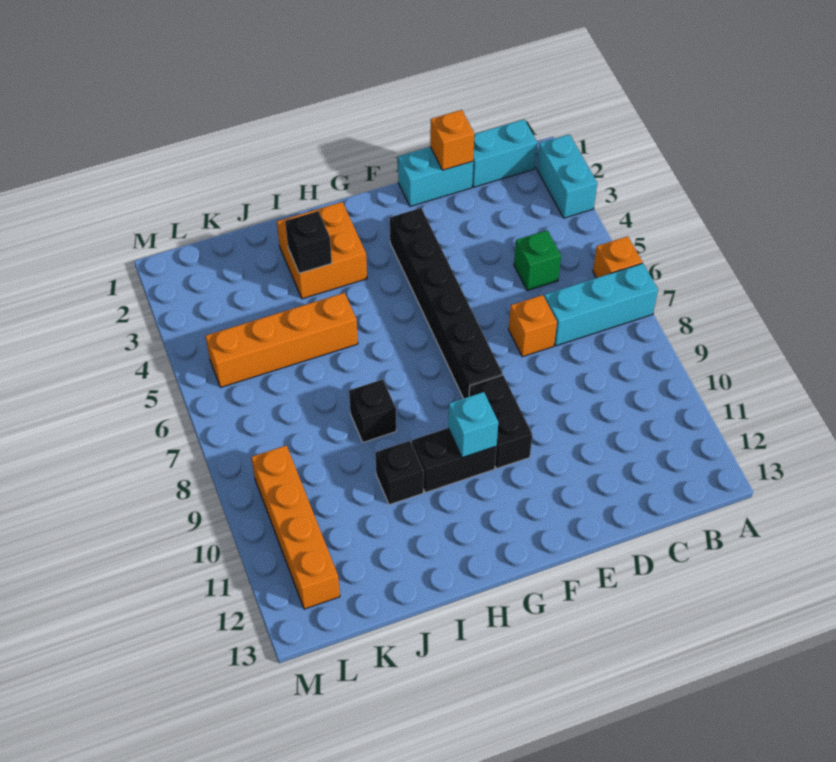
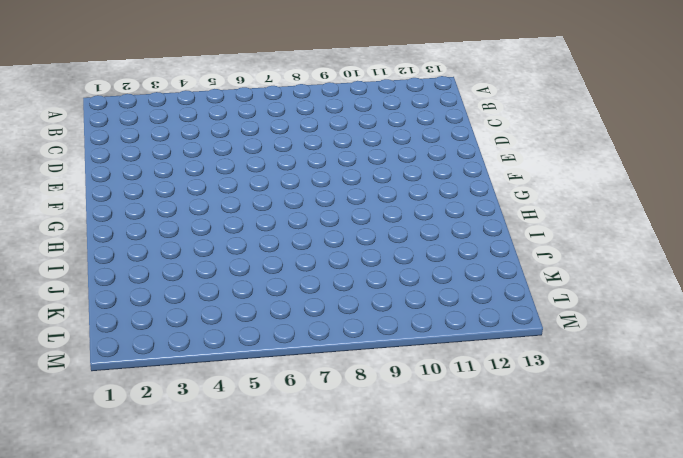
none -> cyan brick A2:A3 level 1
none -> orange brick A6 level 1
none -> cyan brick A7:C7 level 1

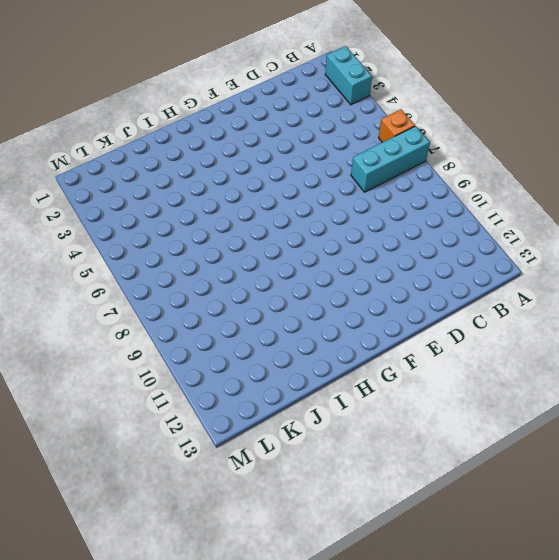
none -> cyan brick B1:C1 level 1
none -> green brick C5 level 1
none -> cyan brick D1:E1 level 1

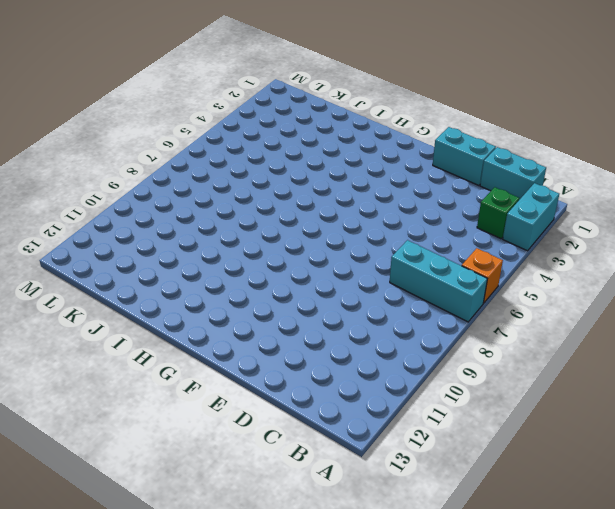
green brick B3 level 1 -> green brick C5 level 1
none -> orange brick D7 level 1
none -> black brick F3:F8 level 1
none -> black brick F9:F10 level 1

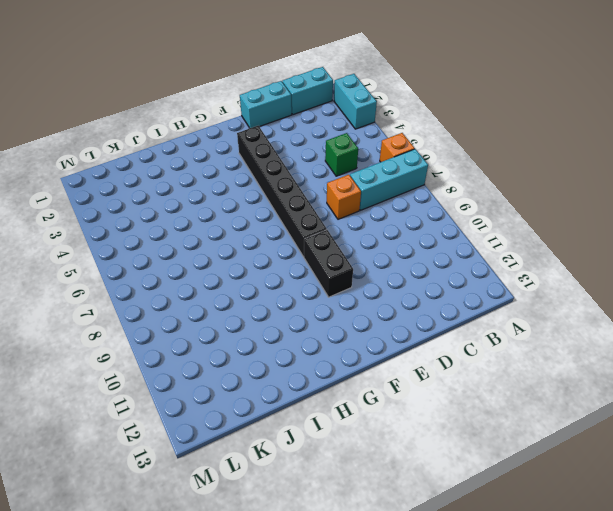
none -> black brick G10:H10 level 1
none -> orange brick H2:I3 level 1
none -> orange brick I5:L5 level 1

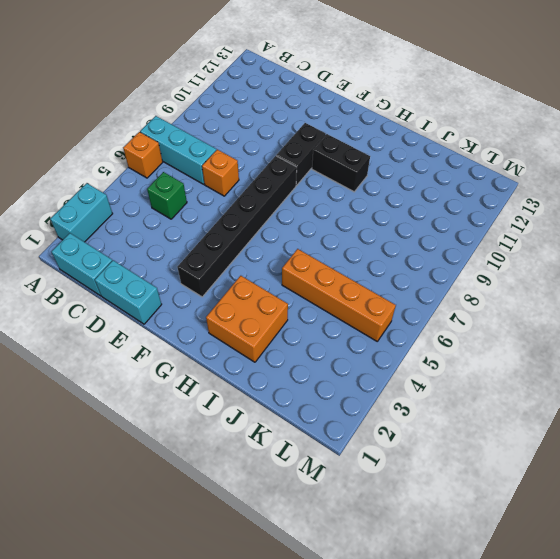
none -> black brick I8 level 1
none -> black brick I10 level 1
none -> orange brick L9:L12 level 1

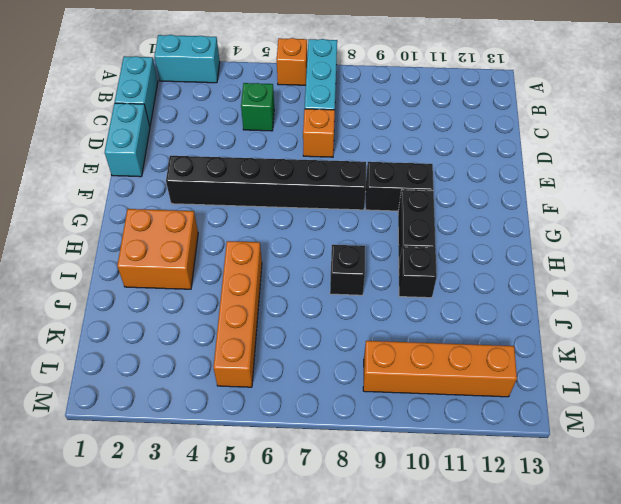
none -> orange brick D1 level 2
none -> cyan brick G10 level 2
none -> black brick I3 level 2

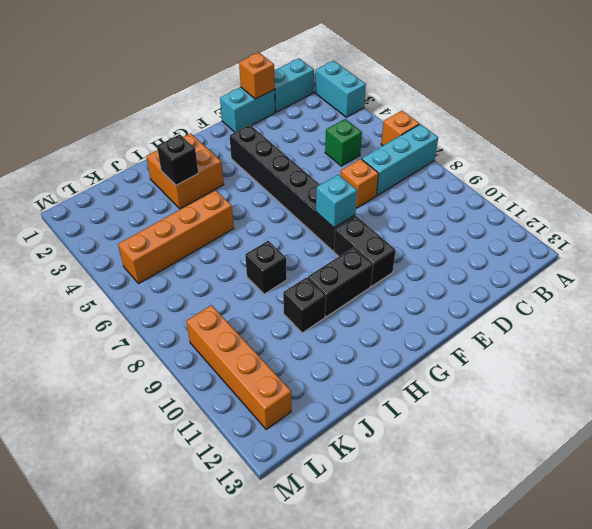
cyan brick F8 level 2 -> cyan brick G10 level 2

